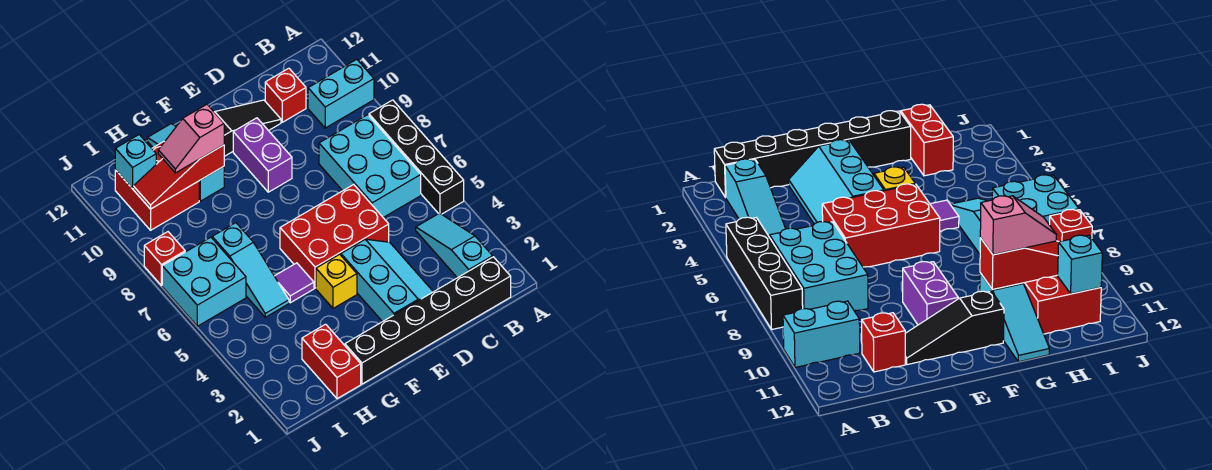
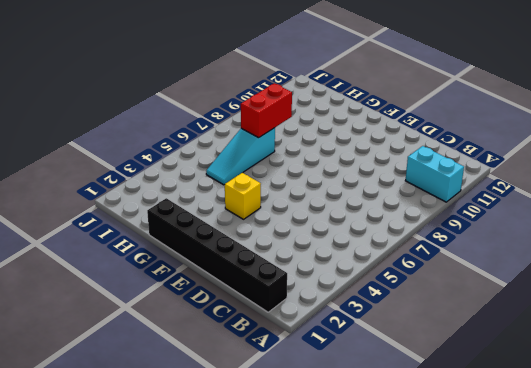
red brick H7:H8 level 2 -> red brick H1:H2 level 1
none -> black brick A5:A8 level 1
none -> cyan slope B2:B4 level 1 top 2
none -> cyan brick B6:C8 level 1

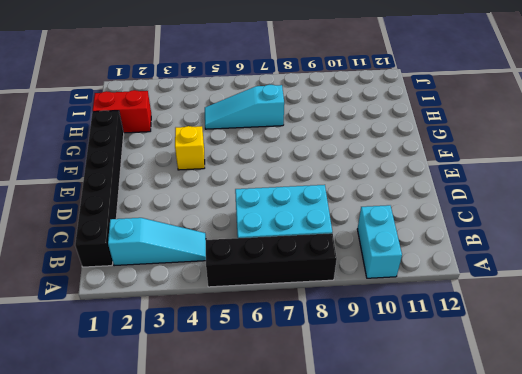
none -> red brick C11 level 1
none -> cyan slope D2:E4 level 1 top E
none -> red brick D5:F6 level 1

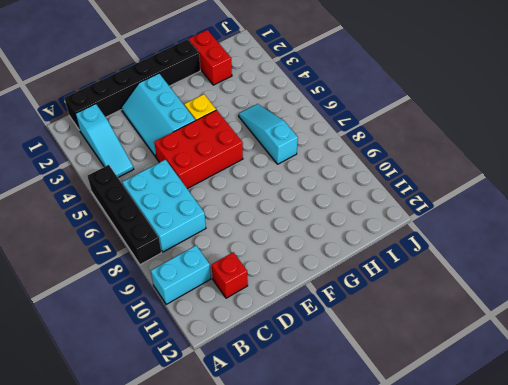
none -> black slope D11:F11 level 1 top F
none -> purple brick E9:E10 level 1
none -> purple tile G5 level 1

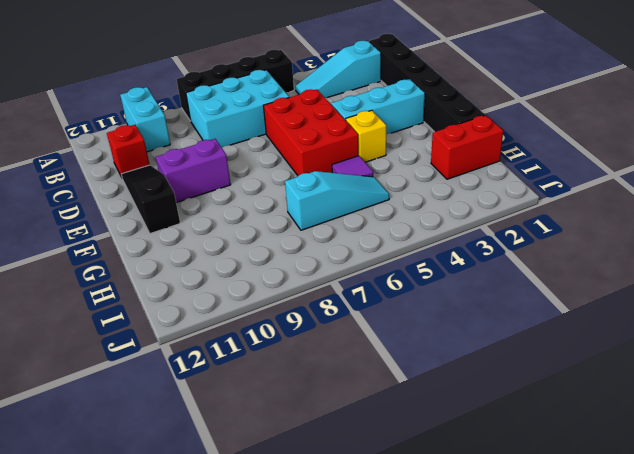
none -> cyan slope G10:G12 level 1 top 10
none -> red brick H10:I11 level 1
none -> cyan brick I6:J7 level 1

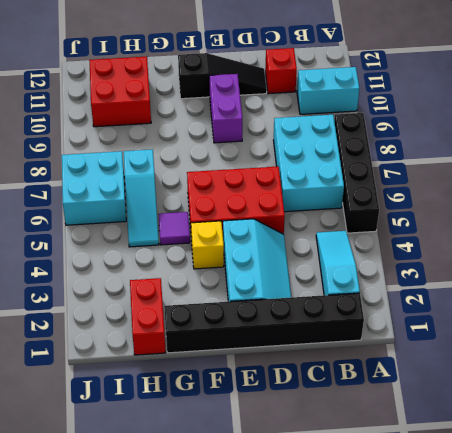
none -> cyan slope G10:G12 level 1 top 10
none -> red brick J8 level 1
none -> red slope G10:I10 level 2 top G

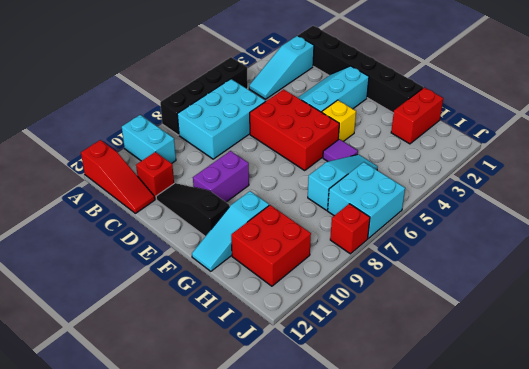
red slope A12:C12 level 1 top A -> red slope G10:I10 level 2 top G
none -> cyan brick I11 level 2
none -> pink slope G10:H10 level 3 top G

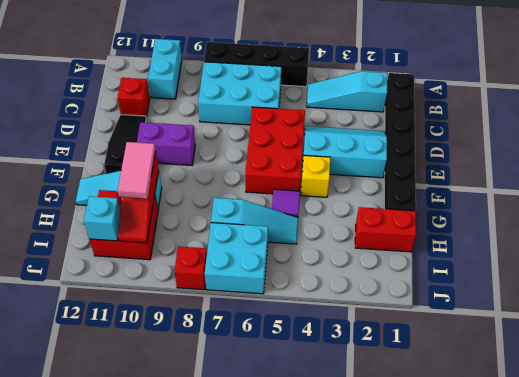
pink tile G10:H10 level 3 -> pink slope G10:H10 level 3 top G

